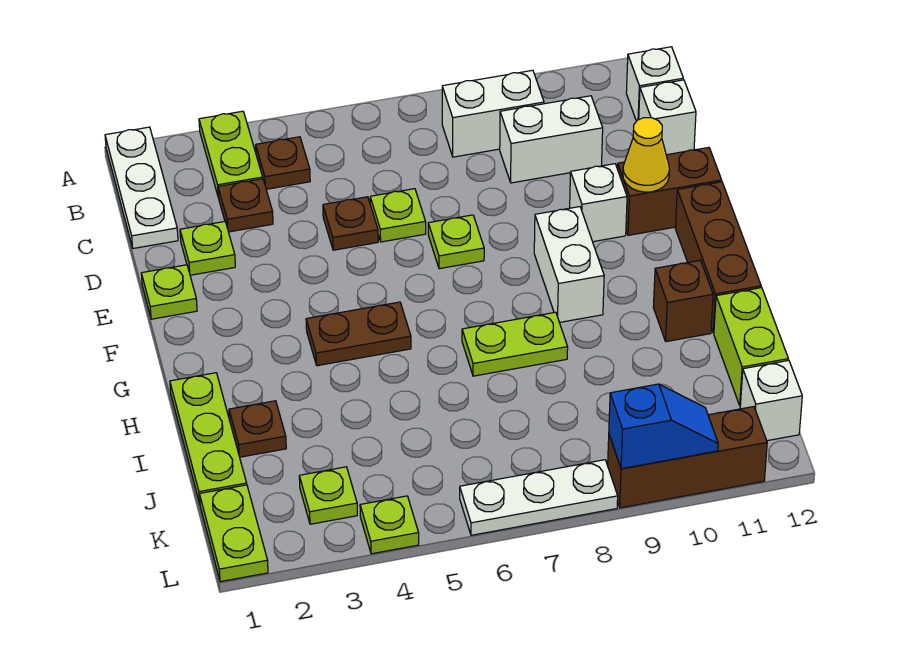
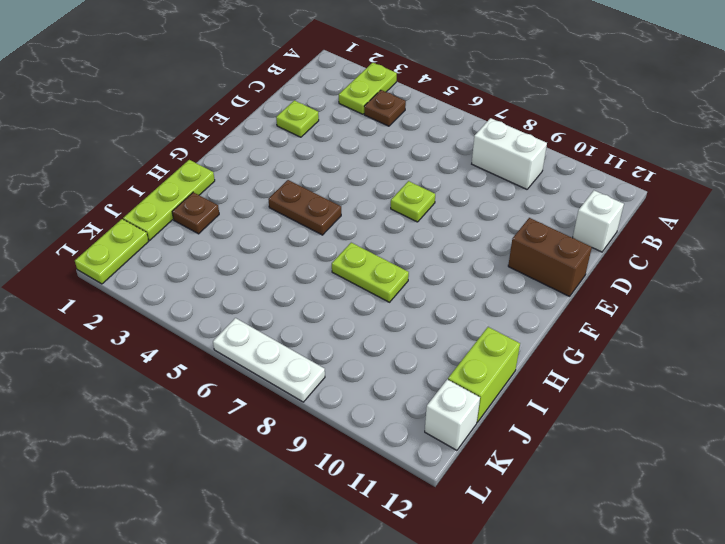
none -> white plate A1:C1 level 1
none -> white brick B12 level 1
none -> brown plate C3 level 1
none -> white brick C9:C10 level 1

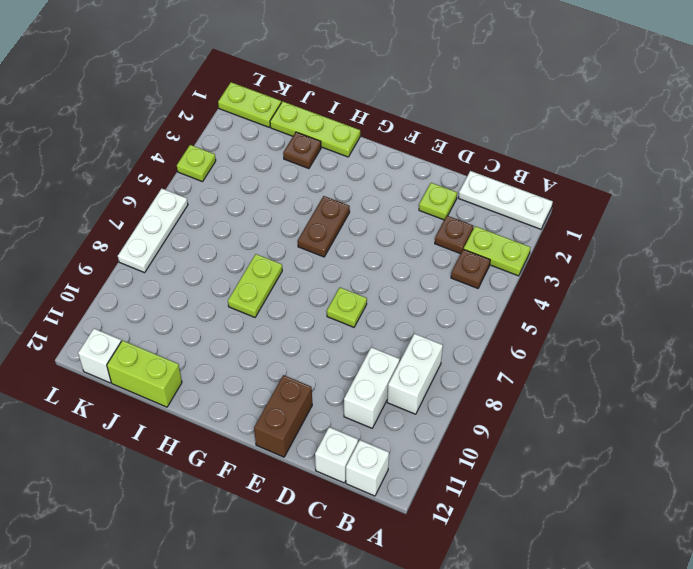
none -> brown plate D5 level 1
none -> lime plate D6 level 1
none -> lime plate E1 level 1
none -> white brick E10 level 1

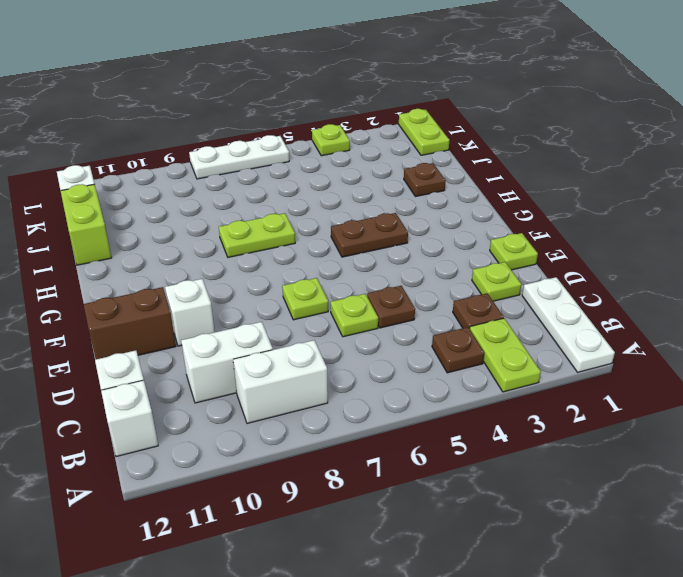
none -> white brick F9:G9 level 1
none -> brown brick F12:H12 level 1
none -> lime plate H1:J1 level 1
none -> brown brick H11 level 1

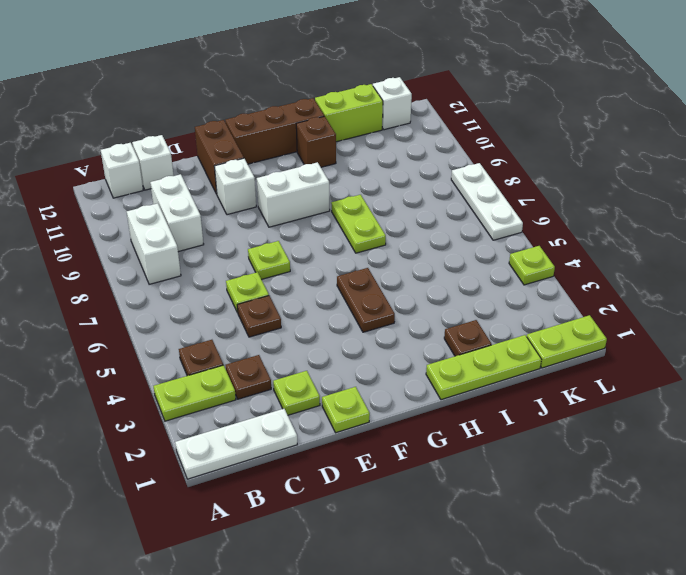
none -> lime plate K3 level 1
none -> brown brick L9:L11 level 1
none -> yellow cone E11 level 2
none -> blue slope L9:L10 level 2 top 9

